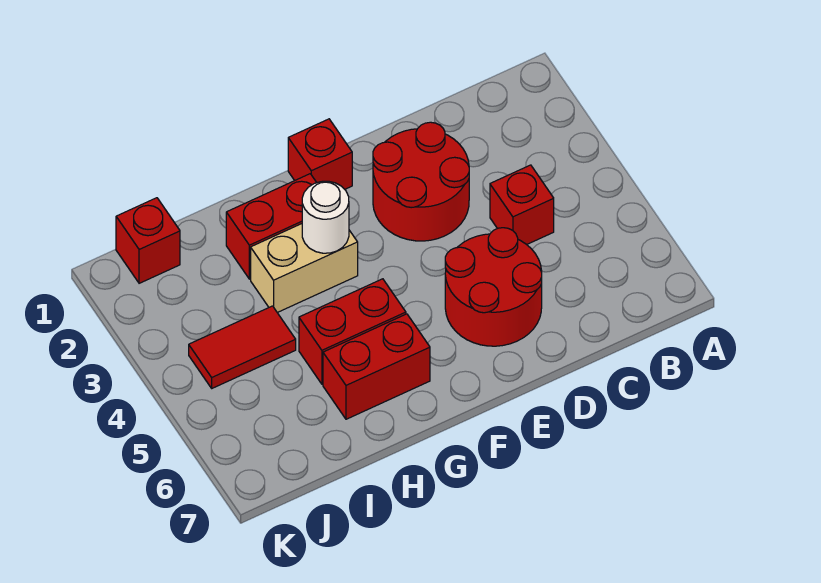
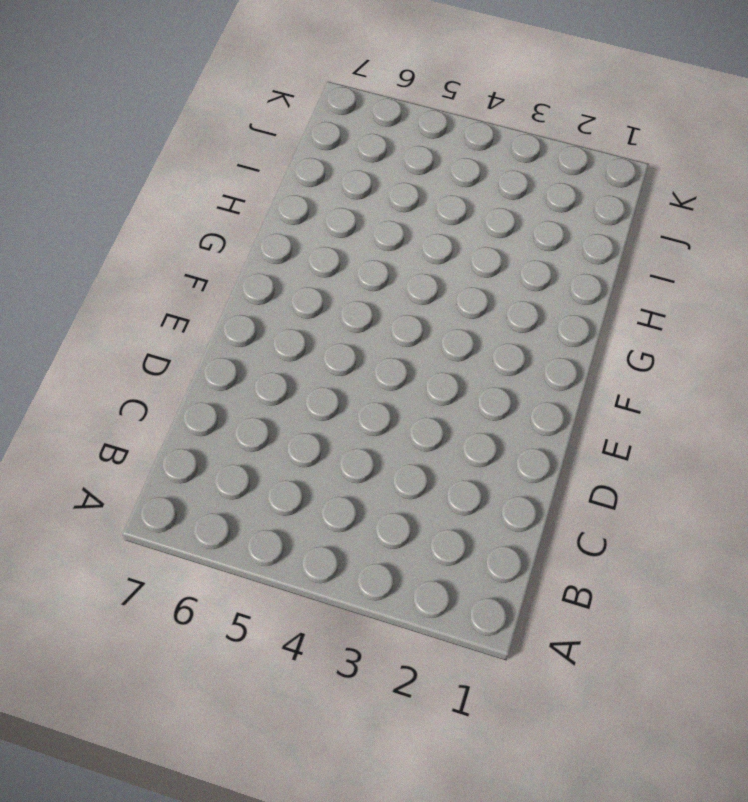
none -> red brick C4 level 1
none -> red round brick D2:E3 level 1

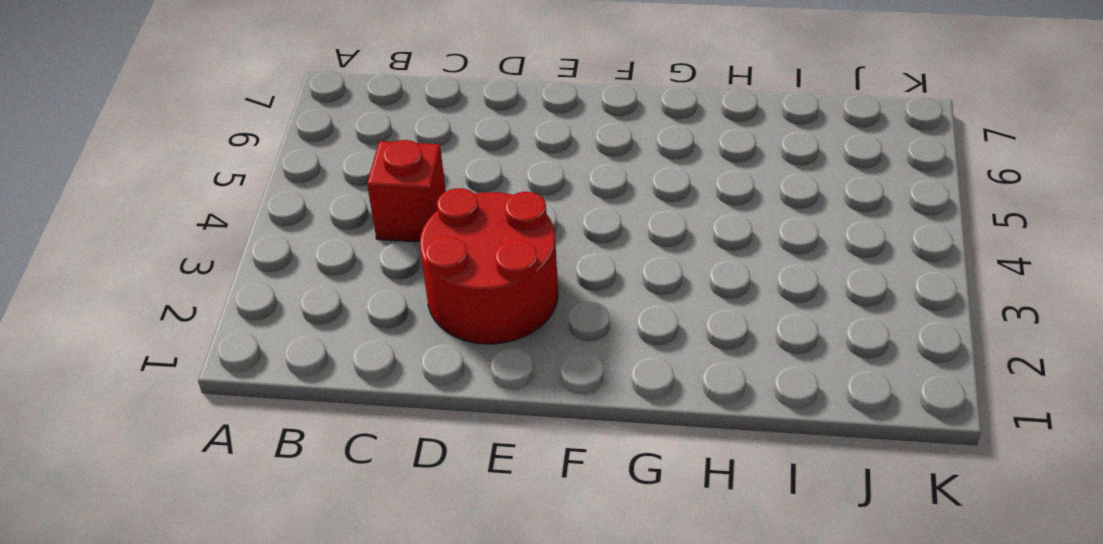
none -> red round brick D5:E6 level 1
none -> red brick F1 level 1

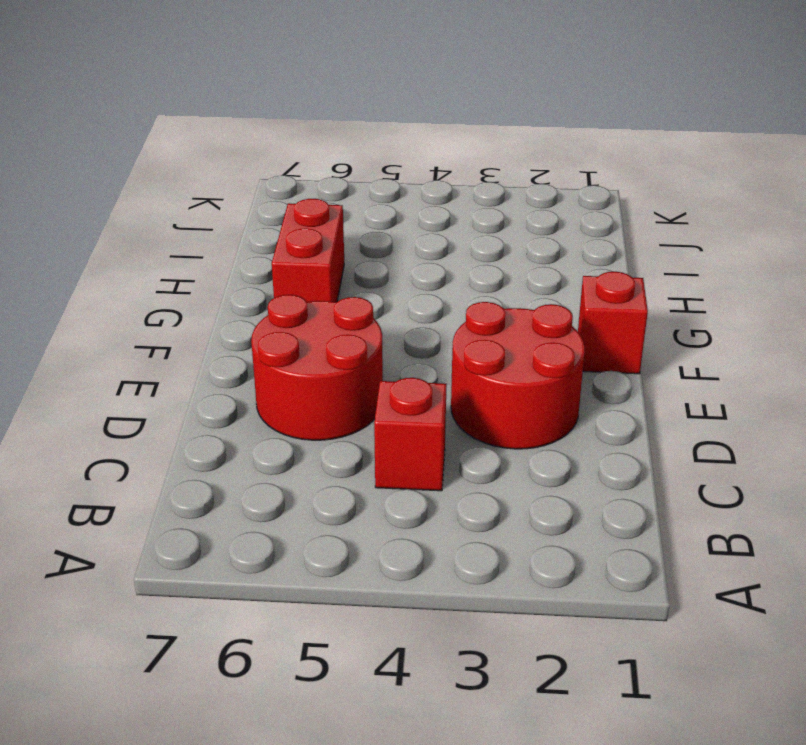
none -> red brick G2:H2 level 1
none -> tan brick G3:H3 level 1

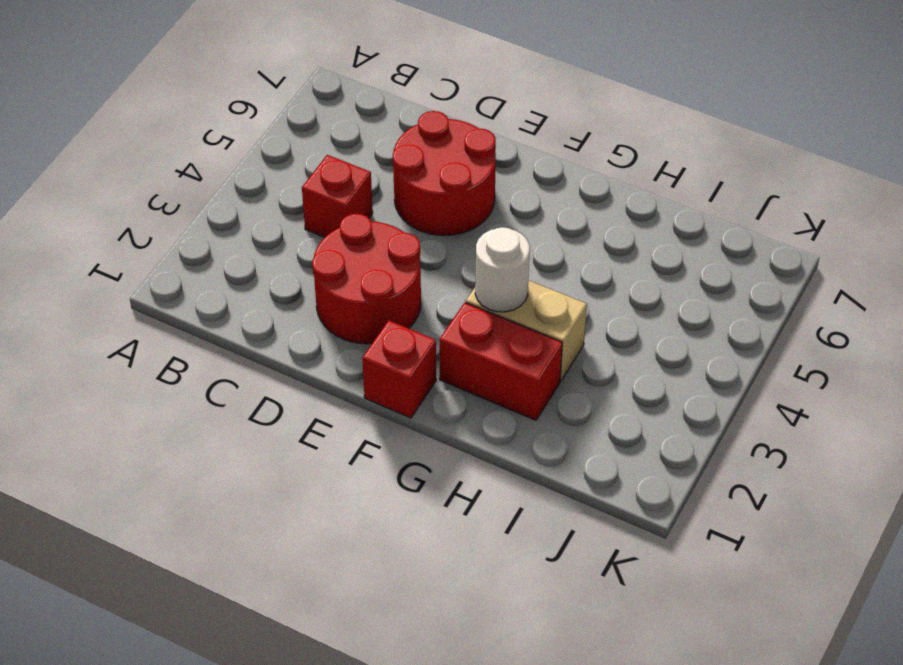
none -> red brick G5:H5 level 1
none -> red brick G6:H6 level 1

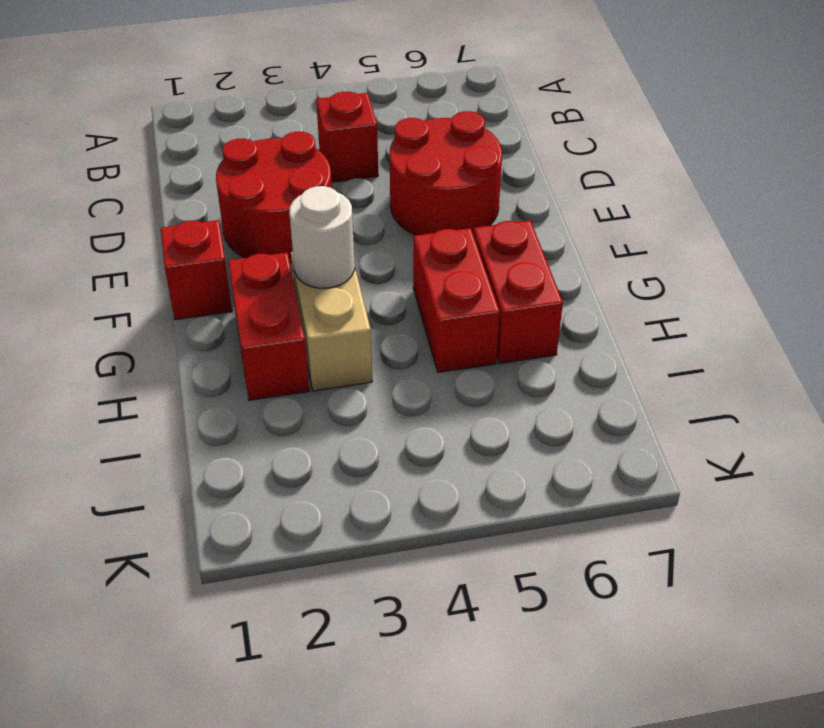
none -> red tile I4:J4 level 1
none -> red brick J1 level 1

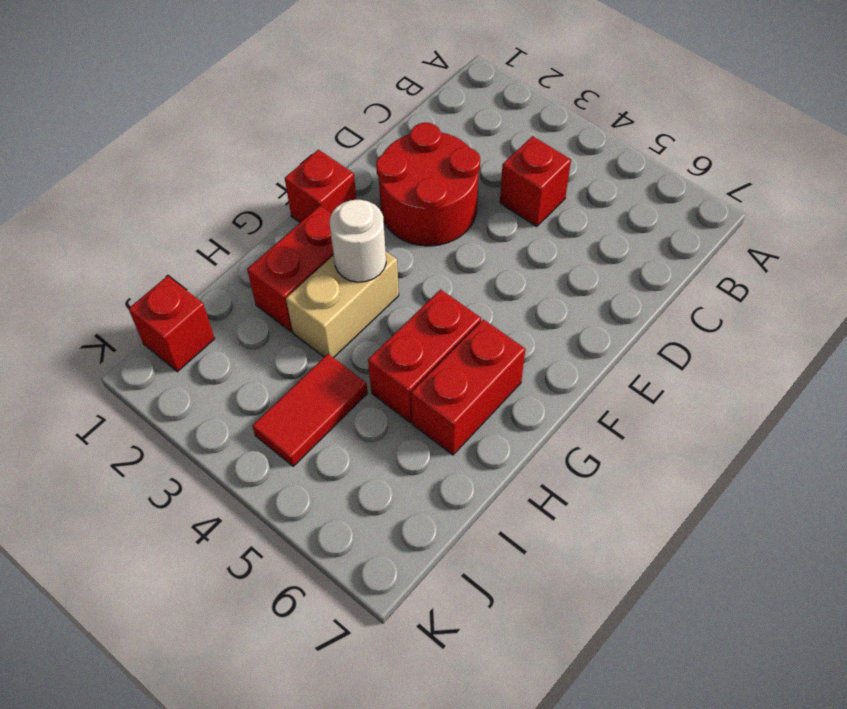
none -> red round brick D5:E6 level 1

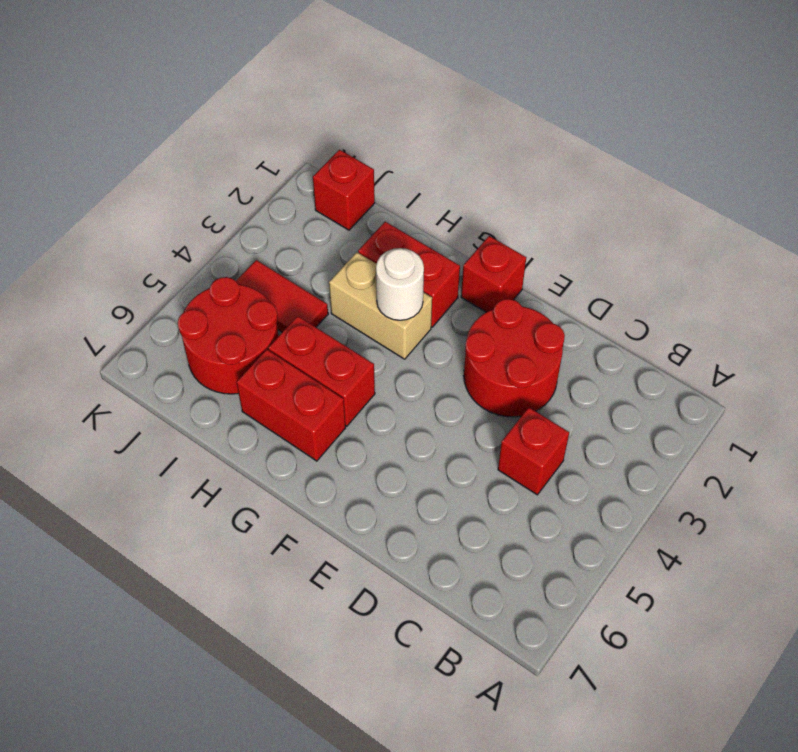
red round brick I5:J6 level 1 -> red round brick D5:E6 level 1

